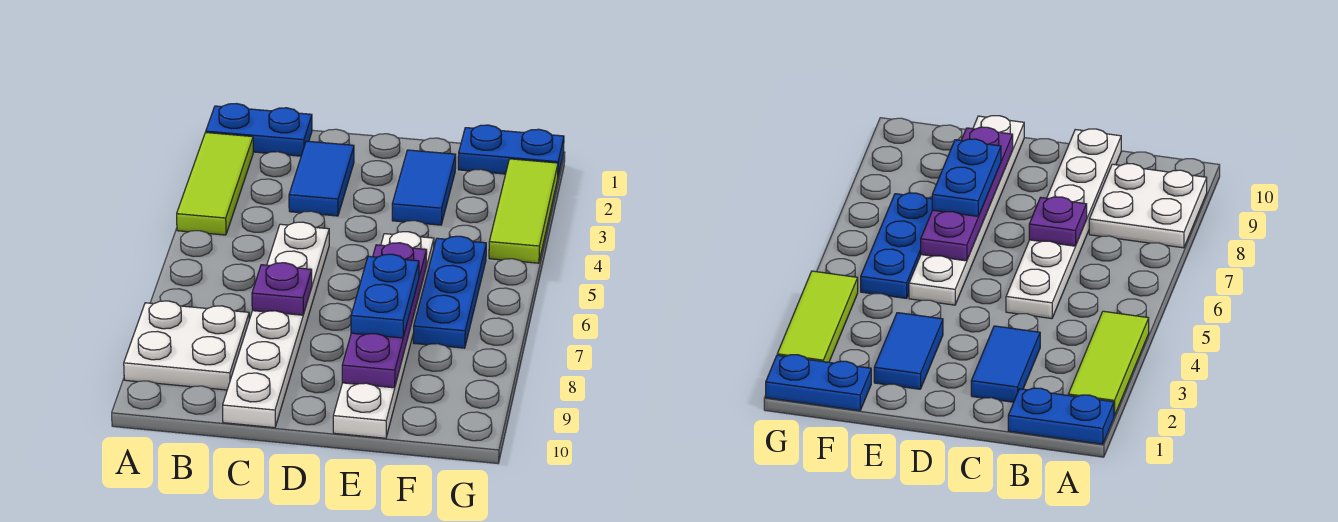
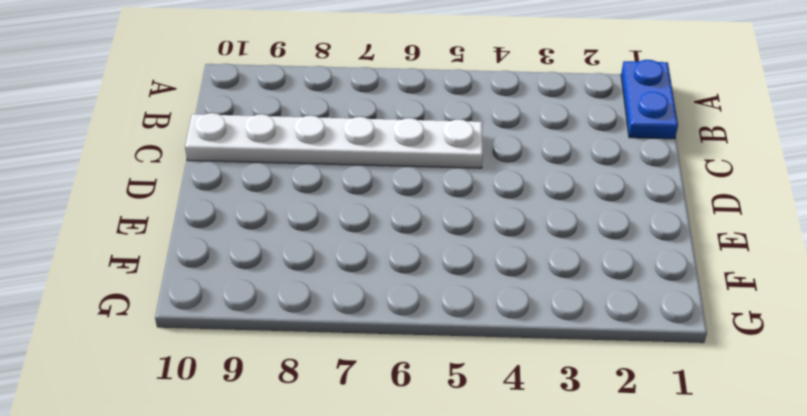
none -> lime tile A2:A4 level 1
none -> white plate A8:B9 level 1
none -> blue tile C2:C3 level 1

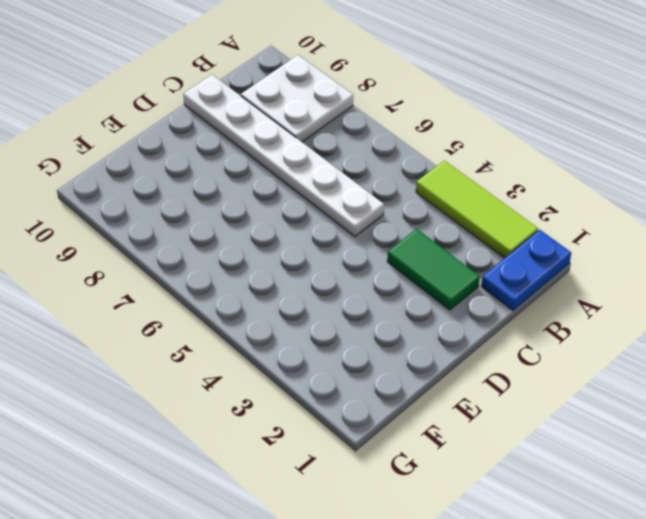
green tile C2:C3 level 1 -> blue tile C2:C3 level 1
none -> blue tile E2:E3 level 1
none -> white plate E5:E10 level 1
none -> blue plate F1:G1 level 1

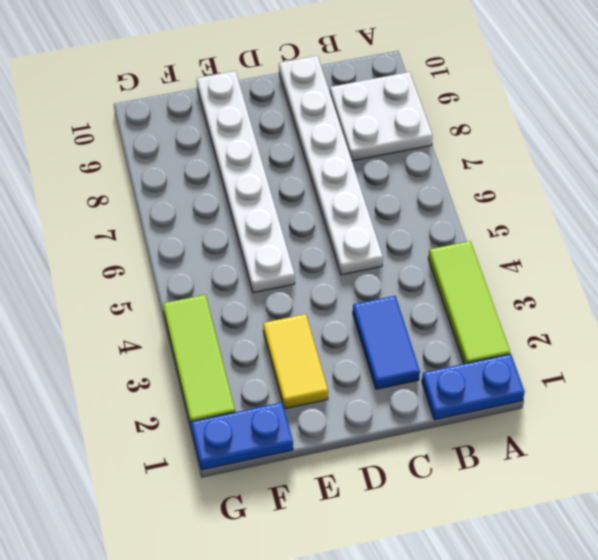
yellow tile E2:E3 level 1 -> blue tile E2:E3 level 1
none -> blue plate F5:F7 level 1
none -> purple plate C7 level 2
none -> purple plate E6:E9 level 2

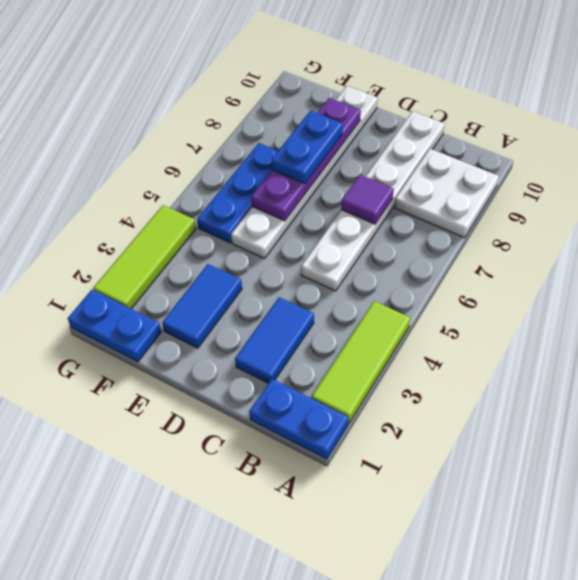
purple tile C7 level 2 -> purple plate C7 level 2

